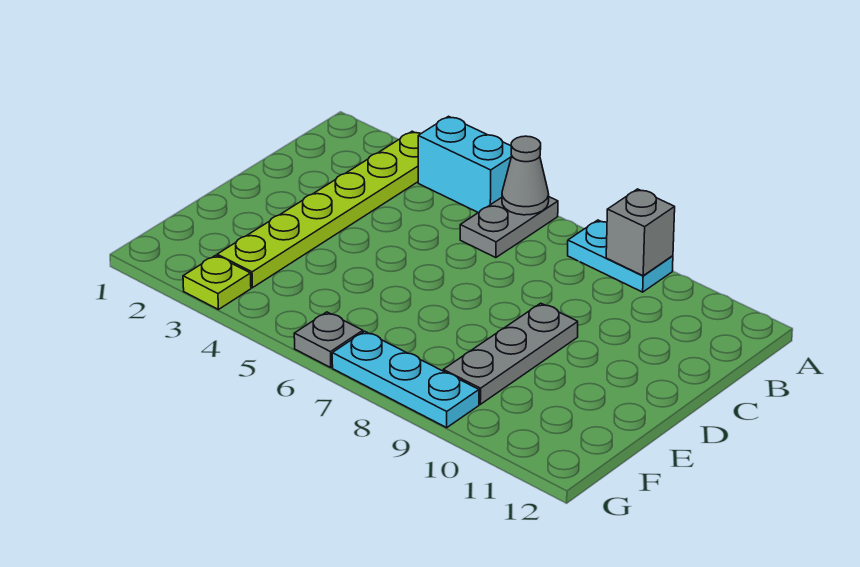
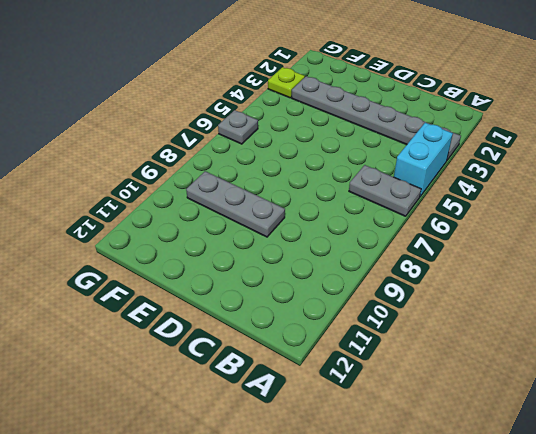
grey plate A3:F3 level 1 -> lime plate A3:F3 level 1
none -> cyan plate A8:A9 level 1
none -> cyan plate G7:G9 level 1

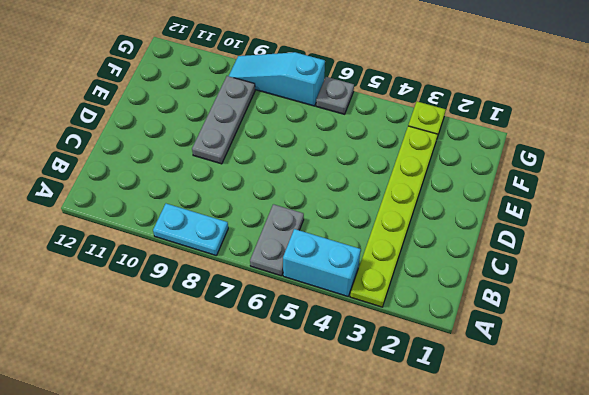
cyan slope G7:G9 level 1 top 7 -> cyan plate G7:G9 level 1
none -> grey cone A6 level 2
none -> grey brick A9 level 2

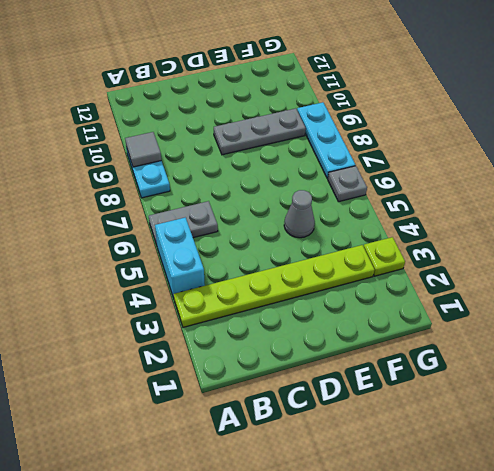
grey tile A9 level 2 -> grey brick A9 level 2
grey cone E5 level 1 -> grey cone A6 level 2

